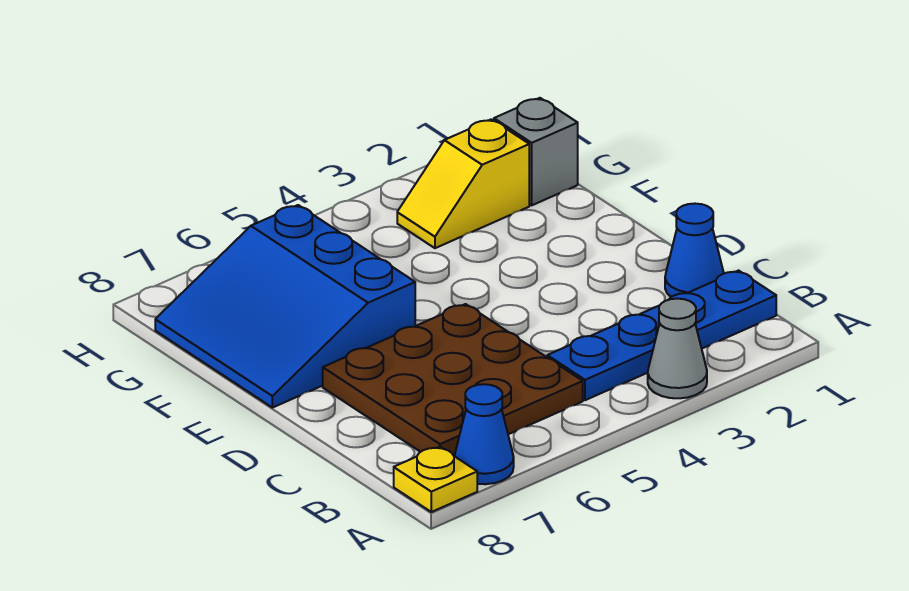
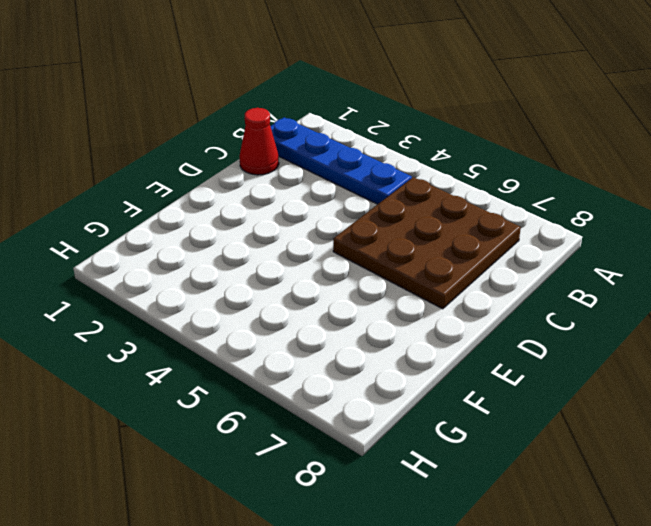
red cone C1 level 1 -> blue cone C1 level 1
none -> grey cone A3 level 1
none -> blue cone A7 level 1

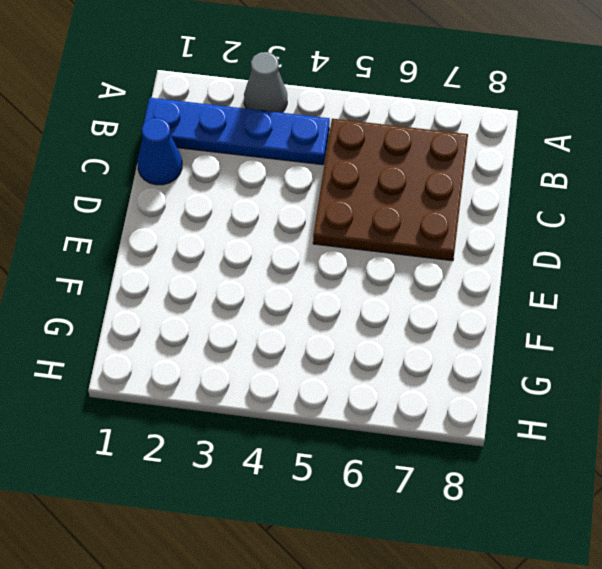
none -> blue cone A7 level 1
none -> yellow plate A8 level 1

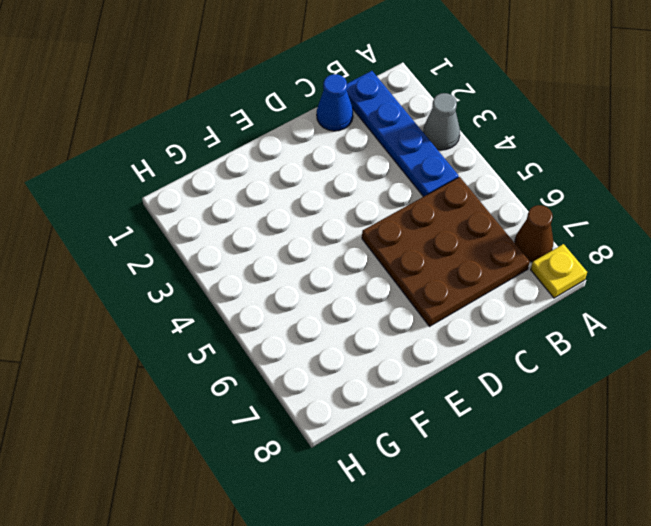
brown cone A7 level 1 -> blue cone A7 level 1
none -> blue slope E6:G8 level 1 top 6
none -> grey brick G1 level 1

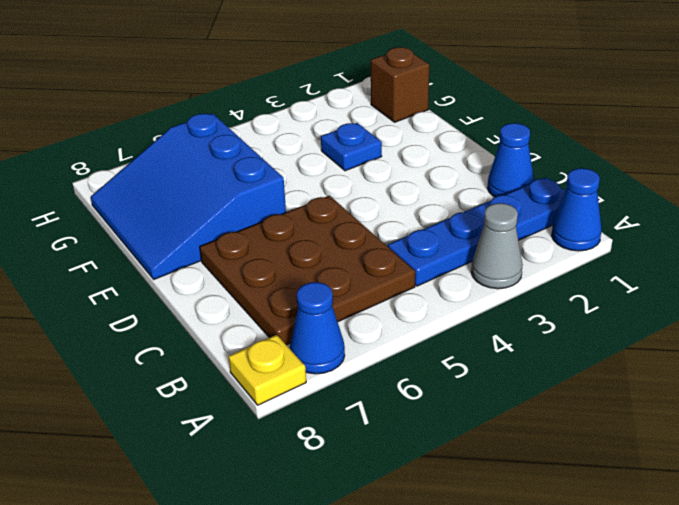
blue cone A1 level 1 -> none
blue plate F3 level 1 -> none
brown brick G1 level 1 -> grey brick G1 level 1
none -> yellow slope G2:G3 level 1 top 2

